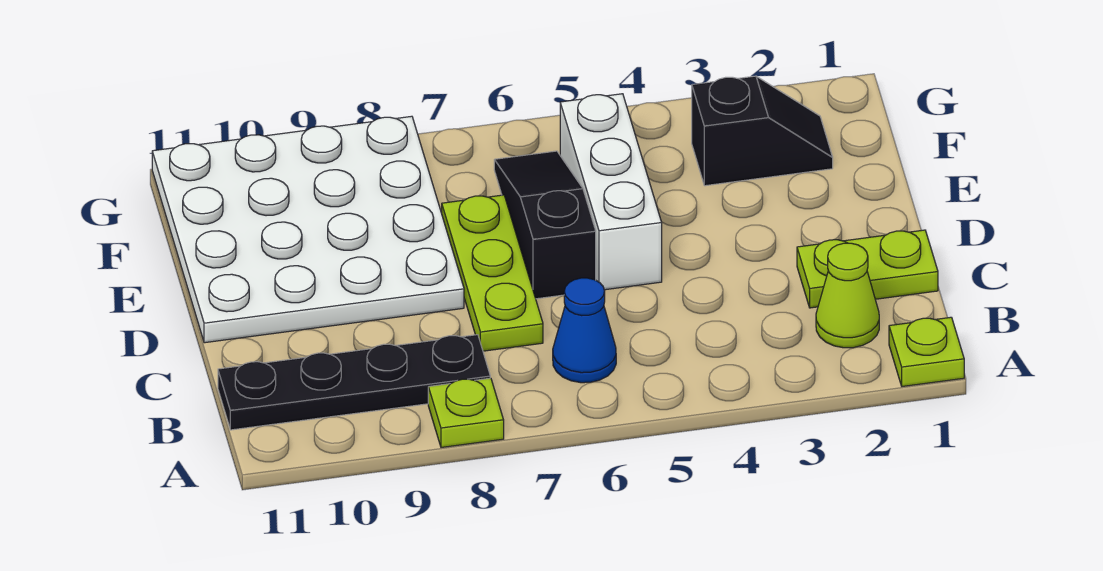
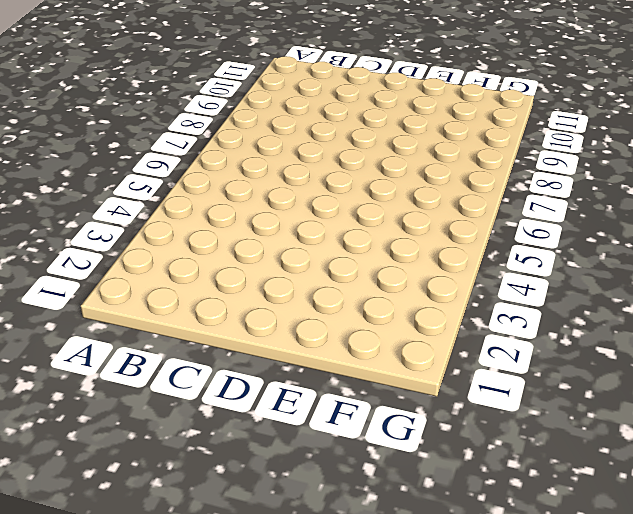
none -> lime plate A1 level 1
none -> lime plate A8 level 1

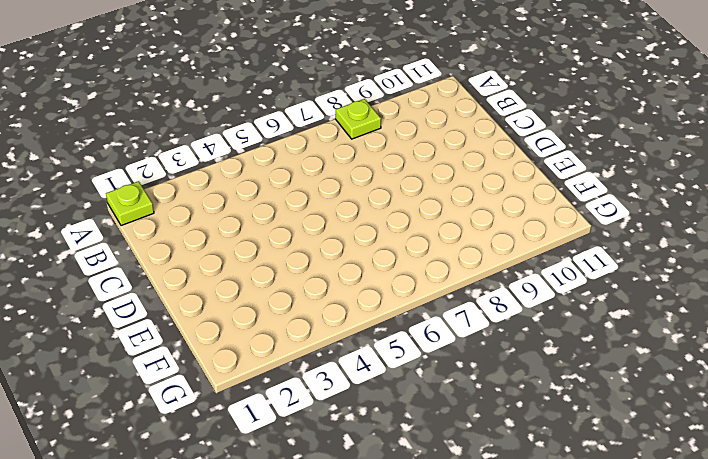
none -> lime cone B2 level 1
none -> blue cone B6 level 1

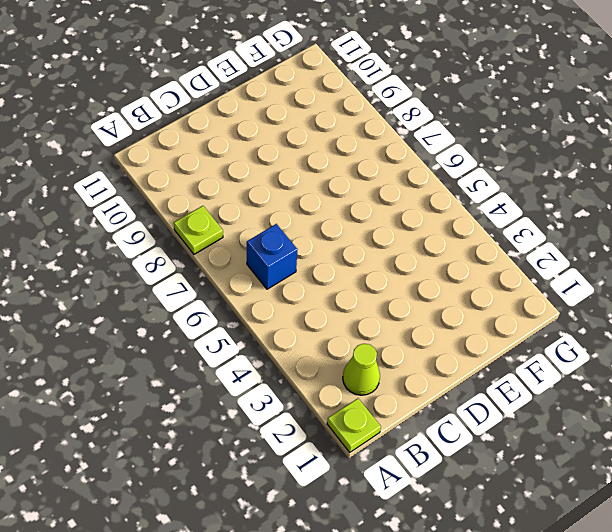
blue brick B6 level 1 -> blue cone B6 level 1
none -> black plate B8:B11 level 1
none -> lime plate C1:C2 level 1

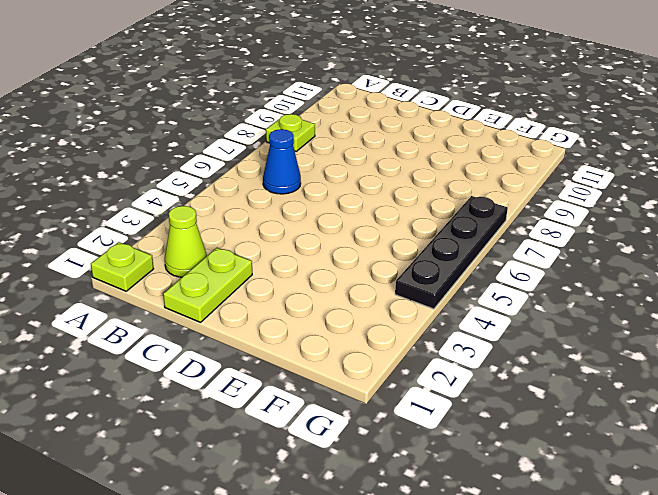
black plate G4:G7 level 1 -> black plate B8:B11 level 1
none -> lime plate C7:E7 level 1
none -> white brick D5:F5 level 1

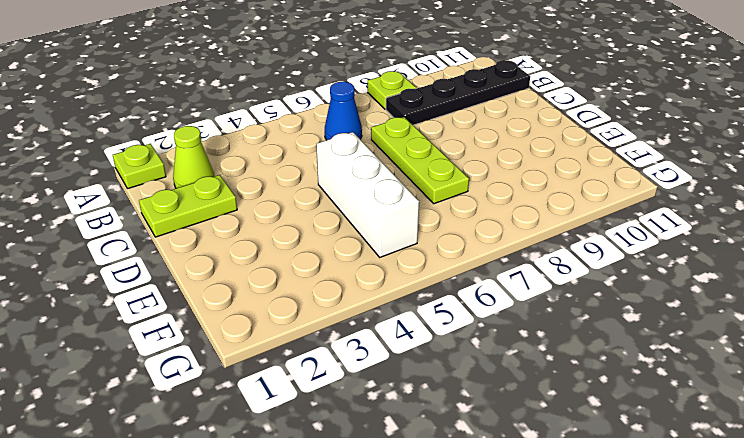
none -> black slope D6:F6 level 1 top D
none -> white plate D8:G11 level 1

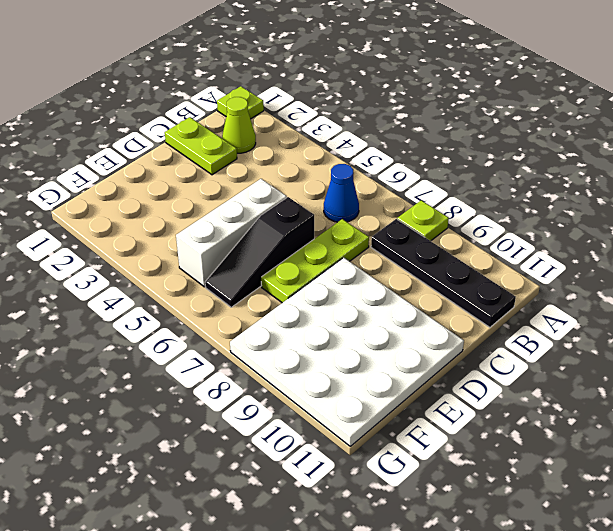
none -> black slope F2:F3 level 1 top 3

